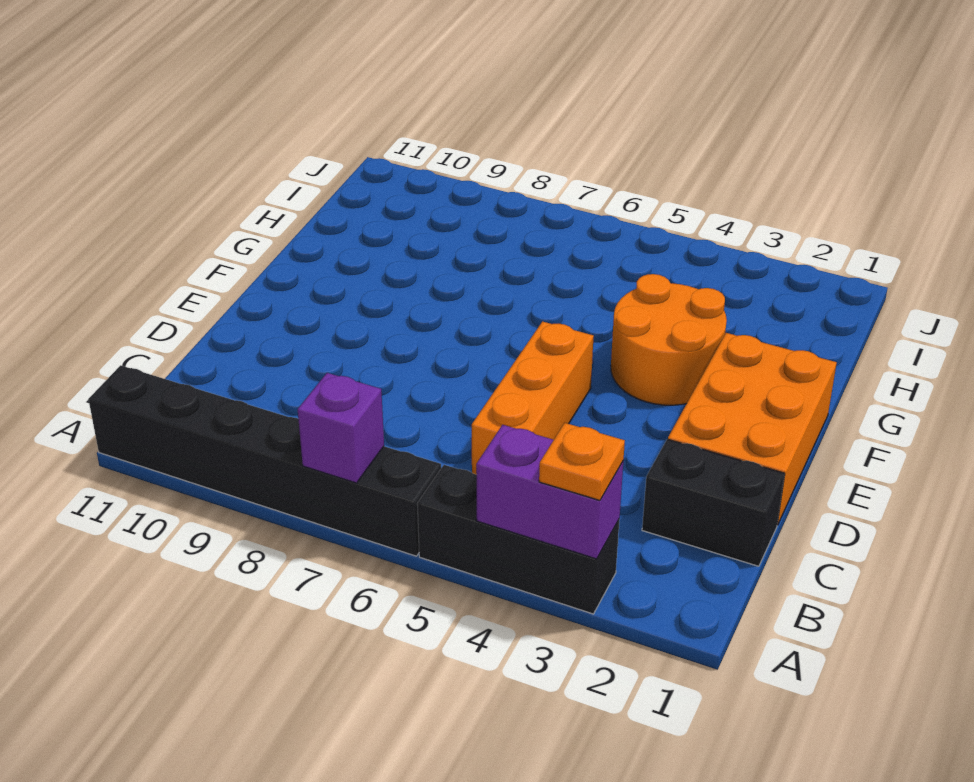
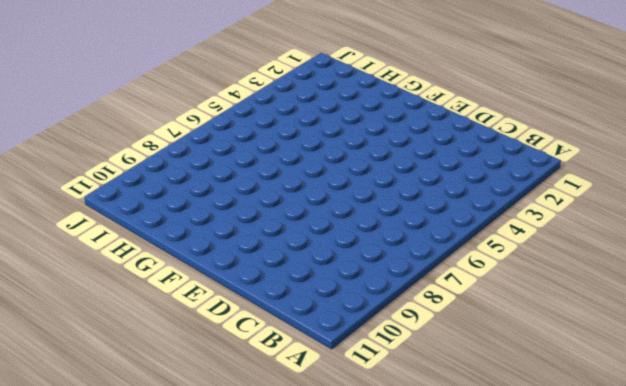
none -> black brick A3:A5 level 1
none -> black brick A6:A11 level 1

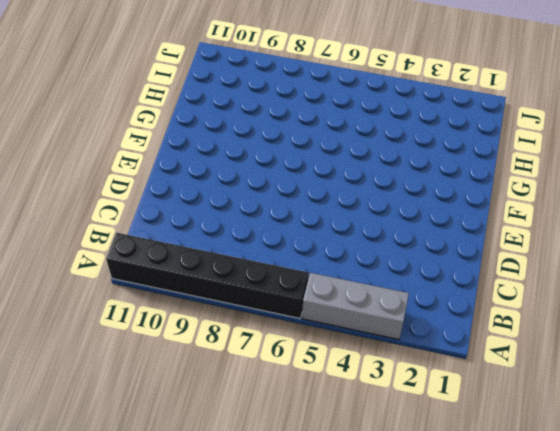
grey brick A3:A5 level 1 -> black brick A3:A5 level 1
none -> black brick C1:C2 level 1
none -> orange brick C5:E5 level 1

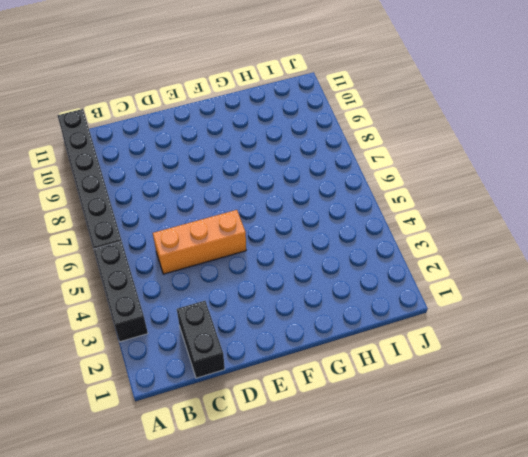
none -> orange brick D1:F2 level 1
none -> orange round brick F3:G4 level 1

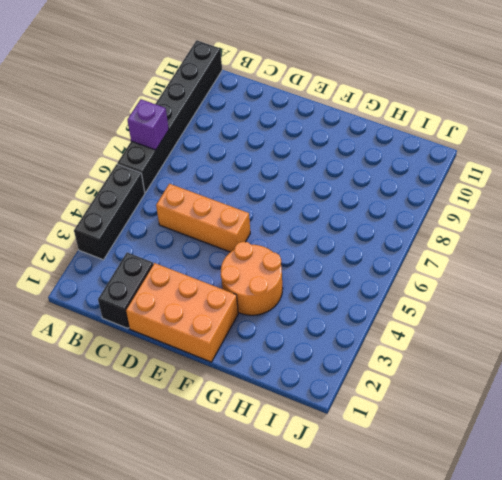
none -> purple brick A3:A4 level 2
none -> orange plate A3 level 3

